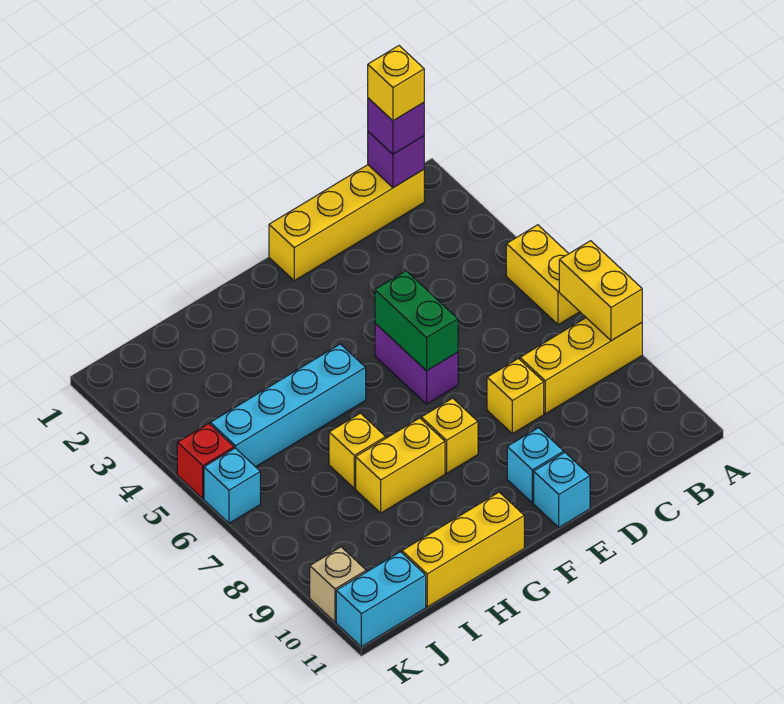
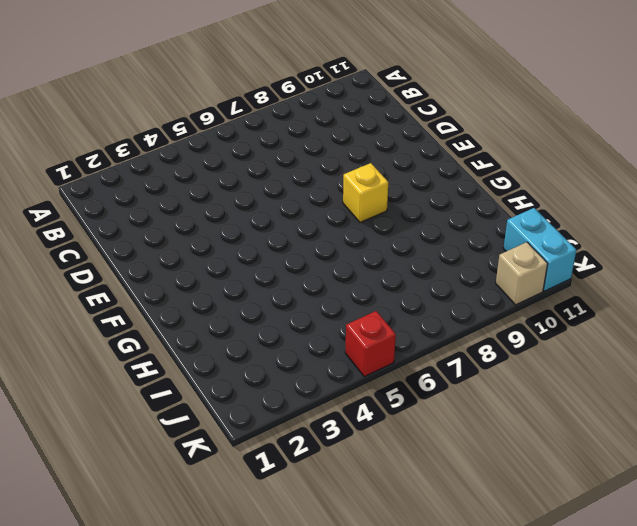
none -> yellow brick A5:A6 level 1
none -> yellow brick A8:C8 level 1
none -> yellow brick B1:E1 level 1

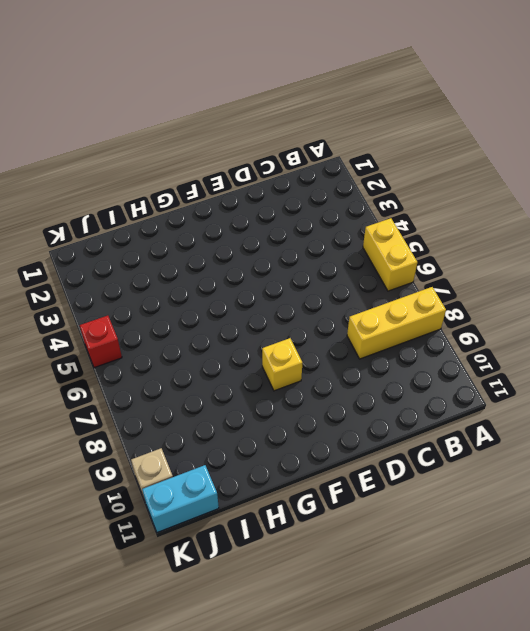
none -> yellow brick B1:E1 level 1
none -> yellow brick D8 level 1
none -> purple brick E5:E6 level 1

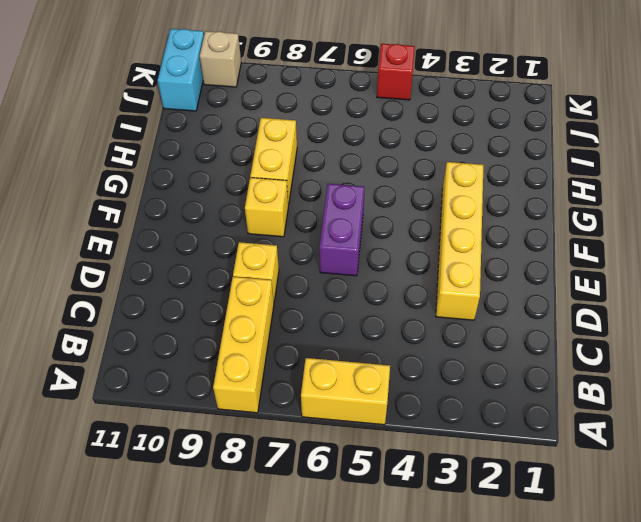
yellow brick D3:G3 level 1 -> yellow brick B1:E1 level 1
purple brick E6:F6 level 1 -> purple brick E5:E6 level 1
none -> cyan brick E10 level 1
none -> cyan brick E11 level 1
none -> cyan brick G5:J5 level 1

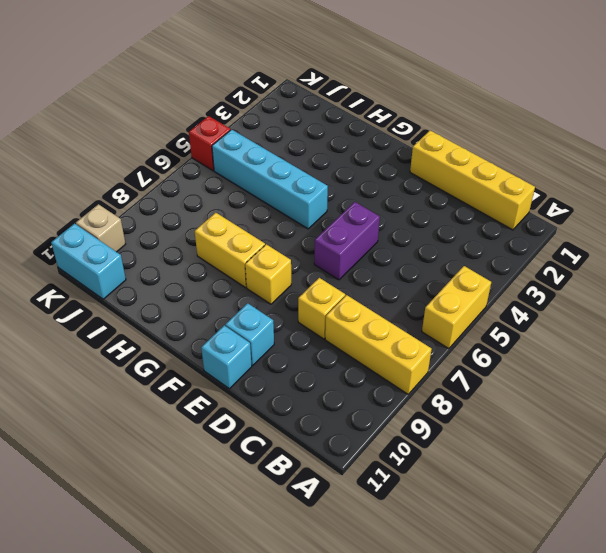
none -> yellow brick G11:I11 level 1
none -> yellow brick H7 level 1
none -> cyan brick K6 level 1

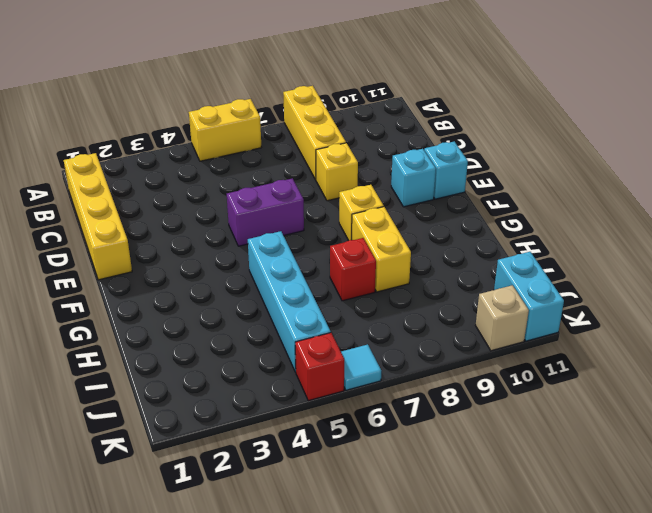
red brick H7 level 1 -> yellow brick H7 level 1
cyan tile K6 level 1 -> cyan brick K6 level 1
none -> yellow brick G11:I11 level 1
none -> yellow brick A7:A8 level 2
none -> purple brick B1 level 2

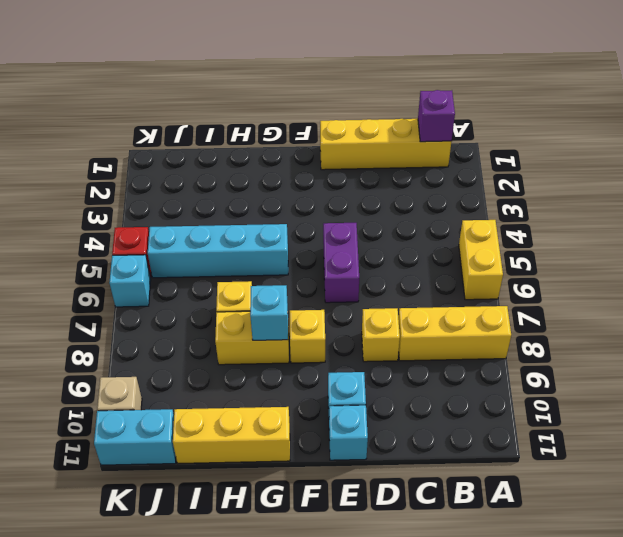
cyan brick G8 level 2 -> none
none -> yellow brick A7:A8 level 2
none -> green brick E5:E6 level 2
none -> purple brick B1 level 3

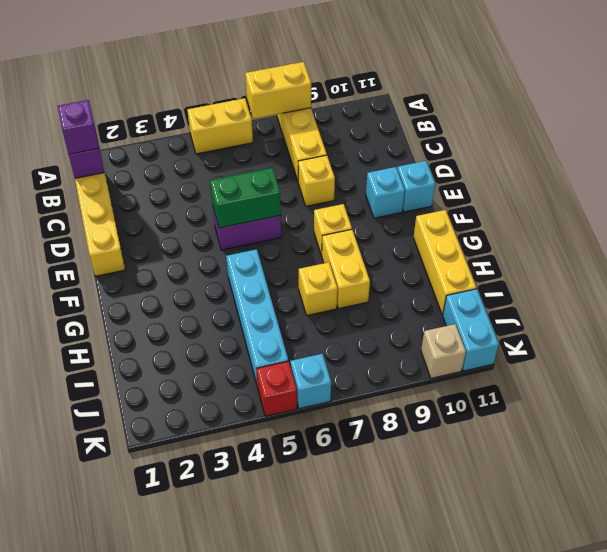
none -> yellow brick B1 level 4

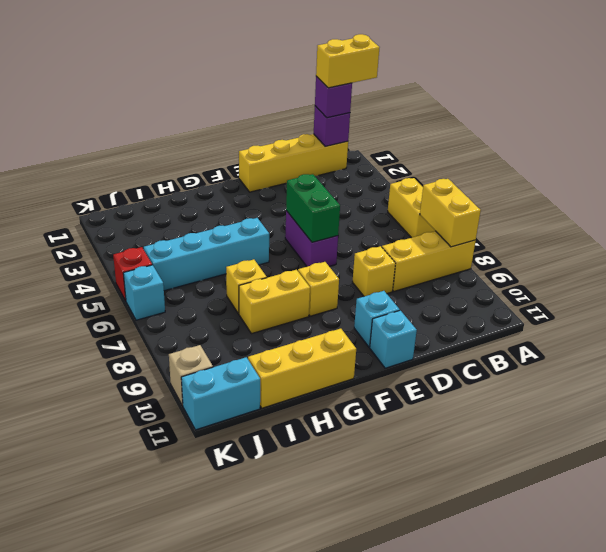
yellow brick A1:B1 level 4 -> yellow brick B1 level 4

